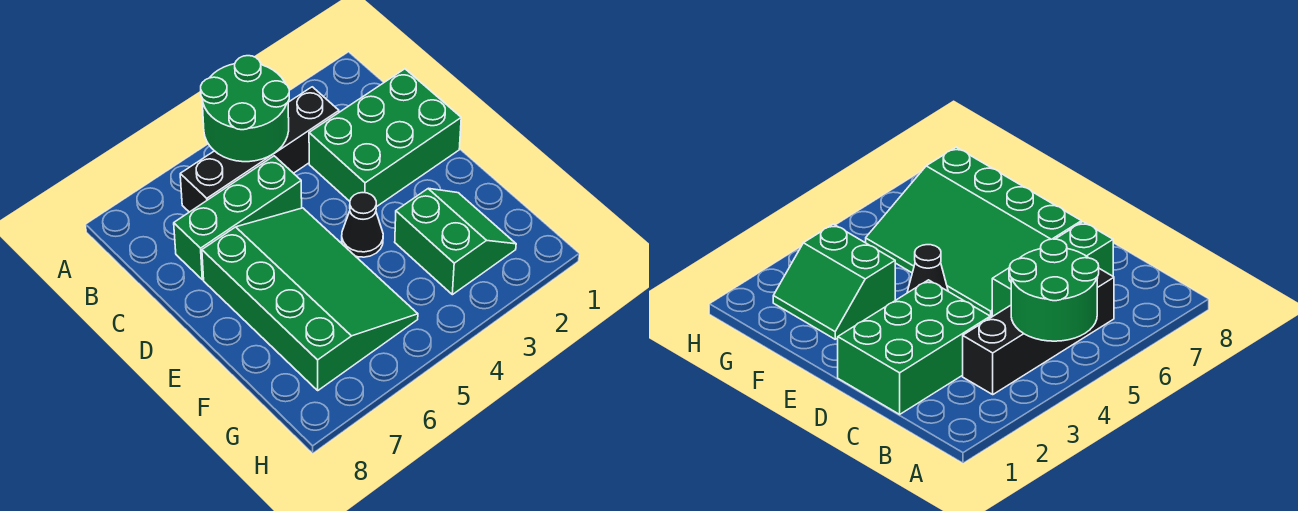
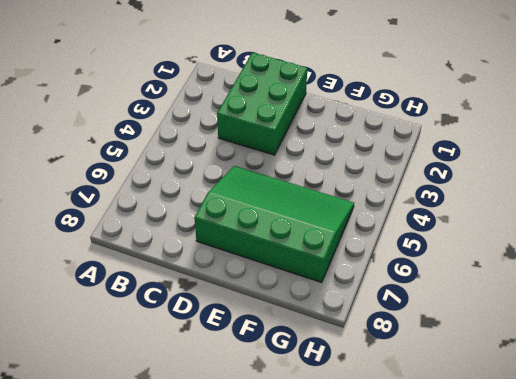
none -> black brick B3:B6 level 1
none -> green brick C5:C7 level 1

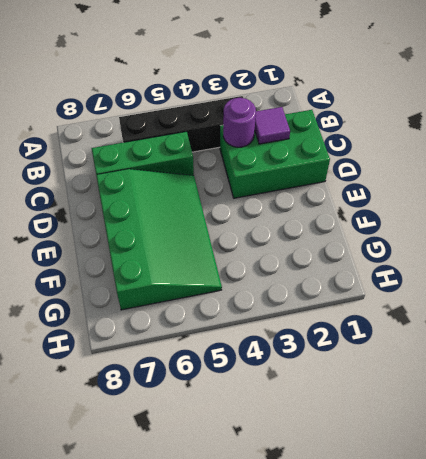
purple tile C2 level 2 -> none
purple round brick C3 level 2 -> none
none -> black cone E4 level 1
none -> green slope F2:G3 level 1 top 3

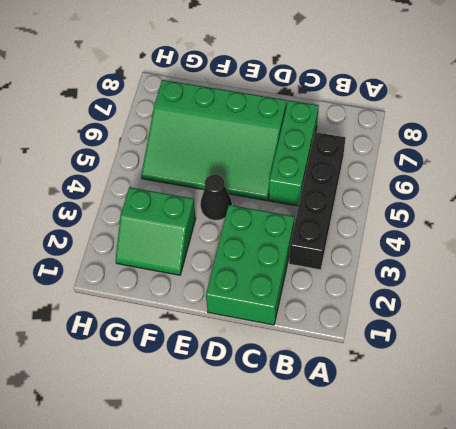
none -> green round brick A4:B5 level 2

